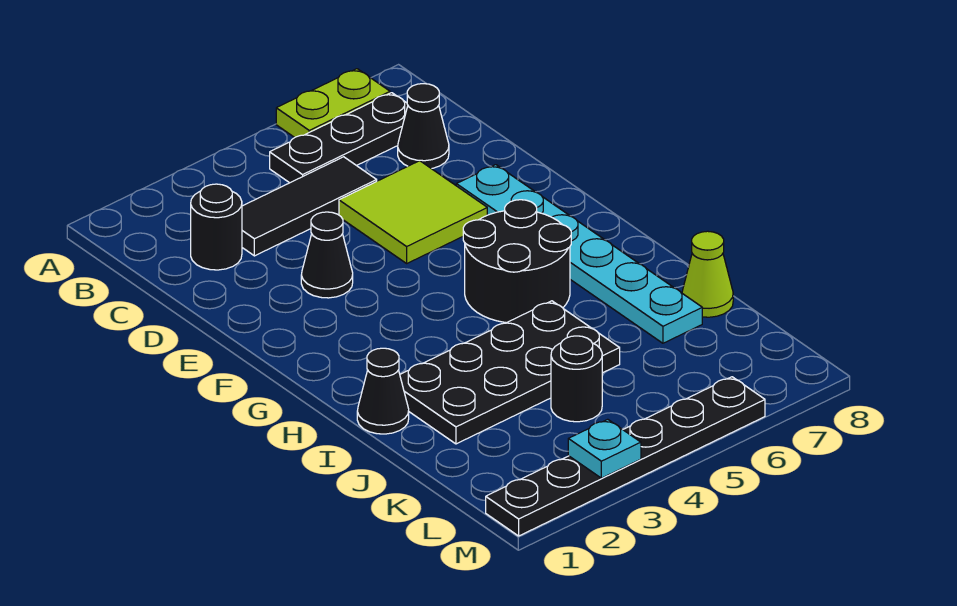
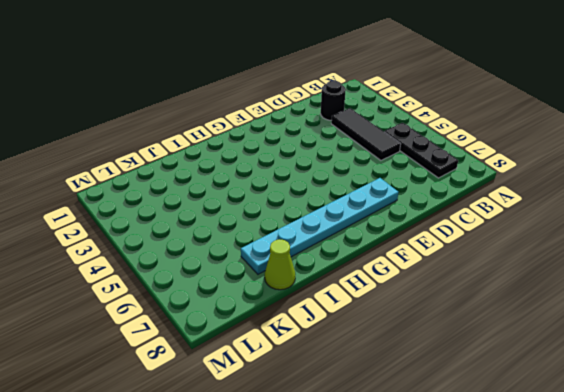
none -> lime plate A6:A7 level 1
none -> black cone C7 level 1
none -> lime tile D5:E6 level 1

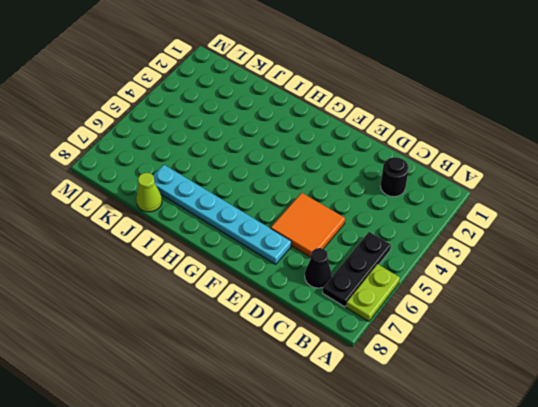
orange tile D5:E6 level 1 -> lime tile D5:E6 level 1
none -> black tile C3:C5 level 1
none -> black cone E3 level 1
none -> black round brick G5:H6 level 1

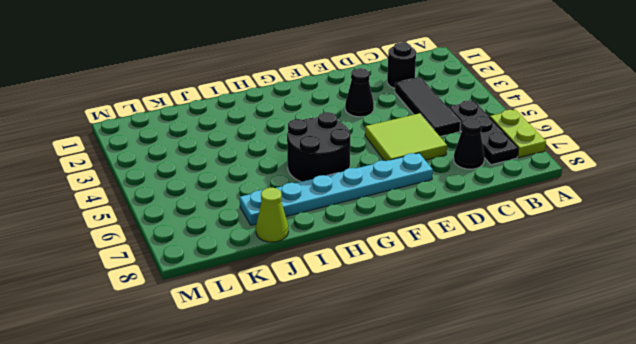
none -> black cone I1 level 1
none -> black plate I2:J5 level 1
none -> black round brick K4 level 1

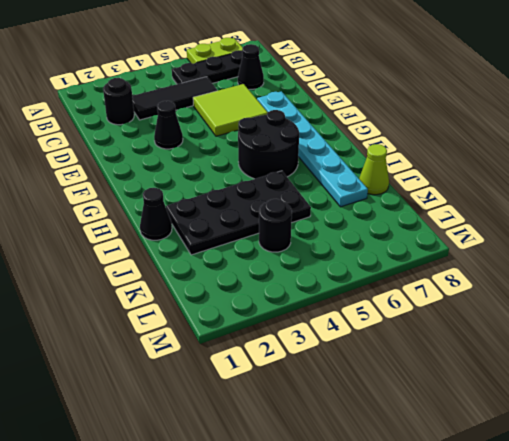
none -> black plate M1:M6 level 1
none -> cyan plate M3 level 2

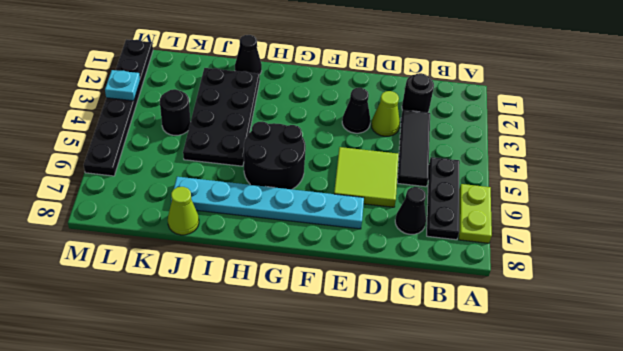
lime cone D3 level 1 -> none

